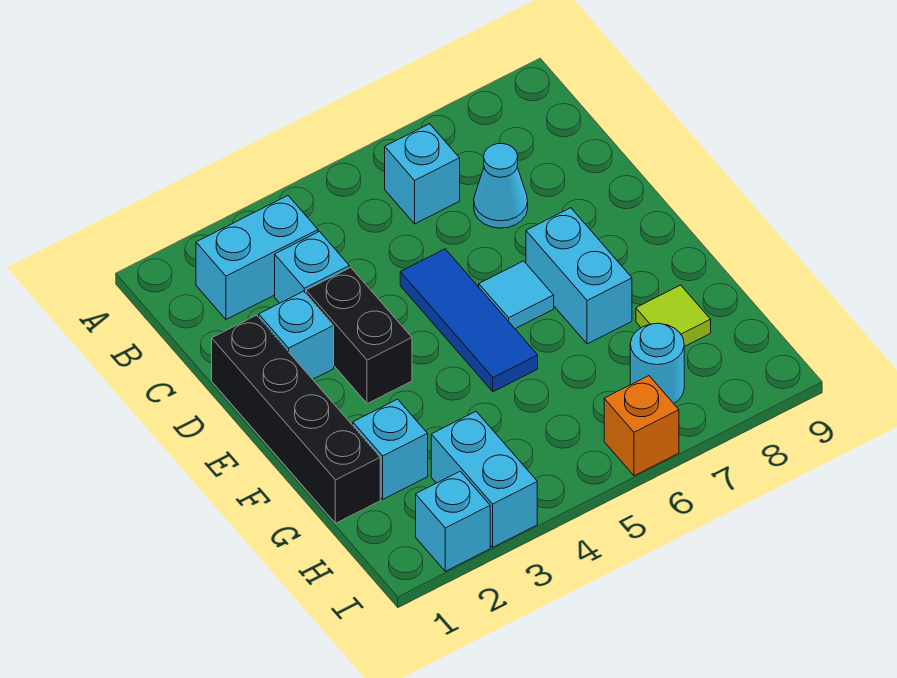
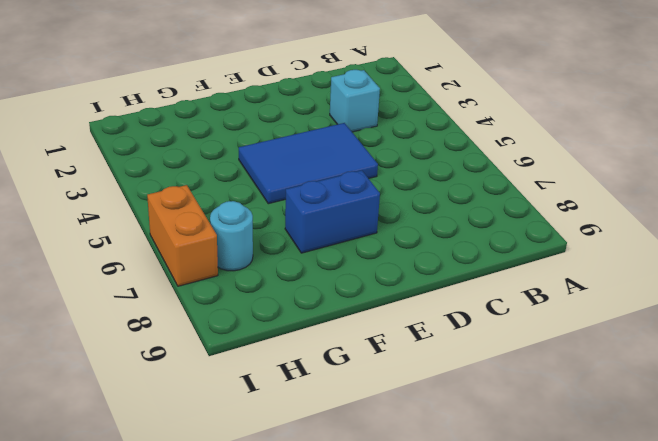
blue tile D4:F5 level 1 -> blue tile D5:F5 level 1
blue brick E7:F7 level 1 -> cyan brick E7:F7 level 1
orange brick I6:I7 level 1 -> orange brick I6 level 1
none -> cyan brick B2:B3 level 1
none -> cyan brick B6 level 1
none -> cyan cone C7 level 1

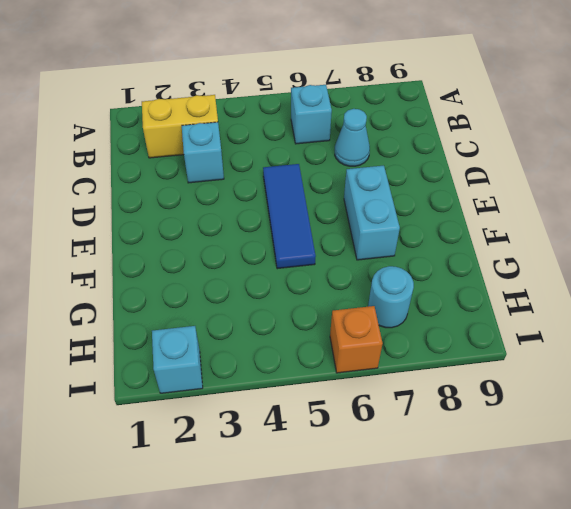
yellow brick B2:B3 level 1 -> cyan brick B2:B3 level 1
none -> black brick D1:G1 level 1
none -> cyan brick D2 level 1
none -> black brick D3:E3 level 1

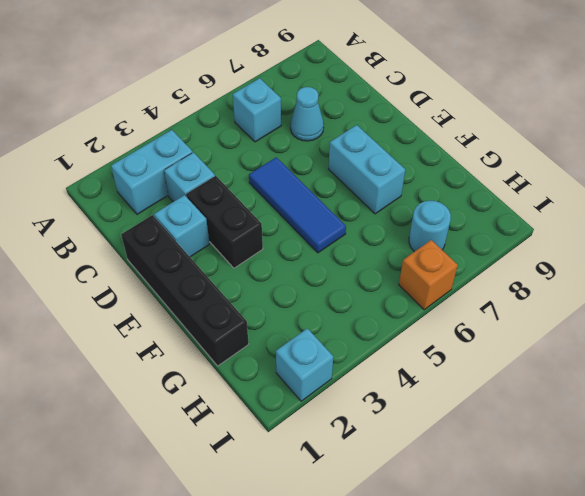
none -> cyan tile E6 level 1
none -> cyan brick G2 level 1
none -> lime tile G8 level 1

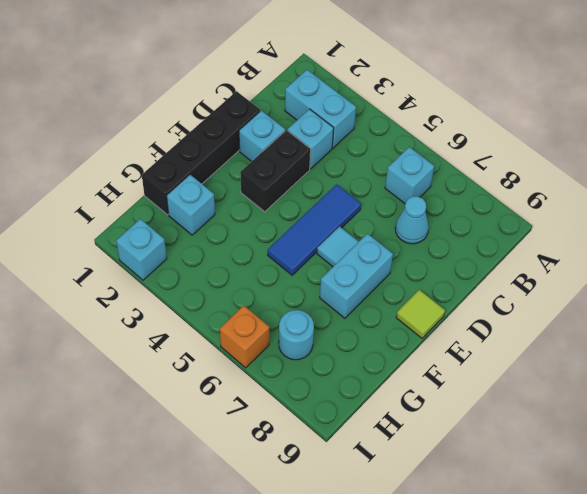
lime tile E9 level 1 -> lime tile G8 level 1
none -> cyan brick H3:I3 level 1

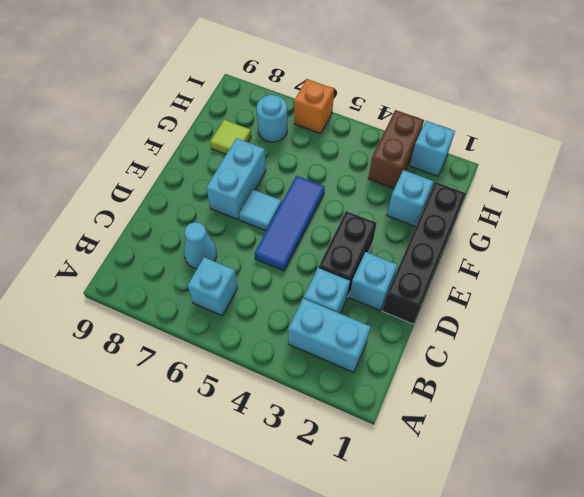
brown brick H3:I3 level 1 -> cyan brick H3:I3 level 1

